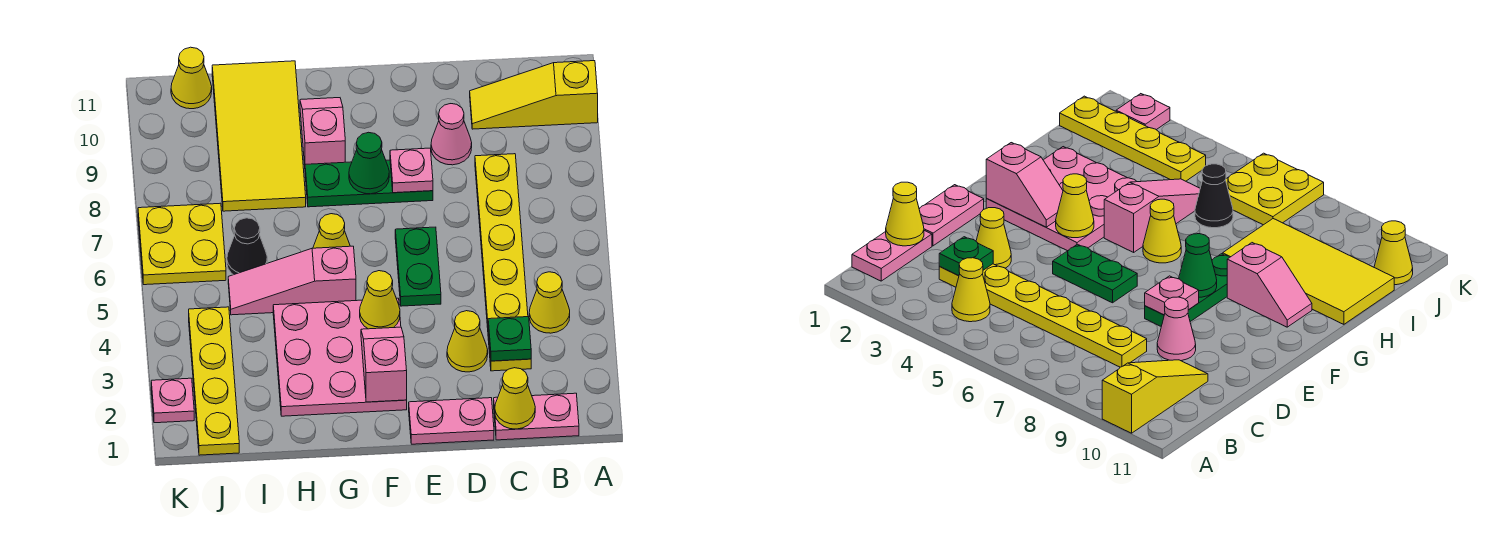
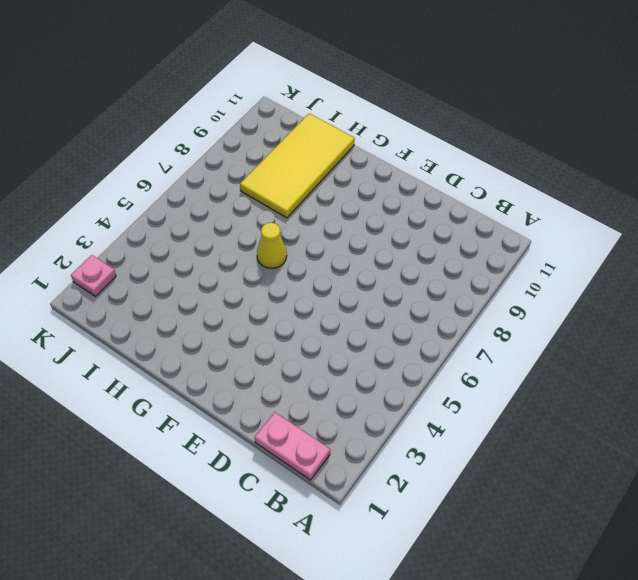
none -> yellow slope A10:C10 level 1 top A
none -> yellow cone B4 level 1
none -> yellow plate C3:C8 level 1

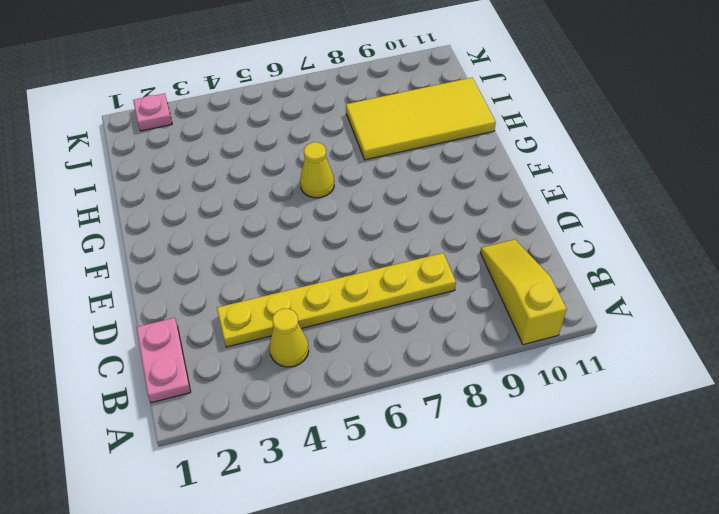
none -> pink plate D1:E1 level 1
none -> yellow cone D3 level 1
none -> pink cone D9 level 1

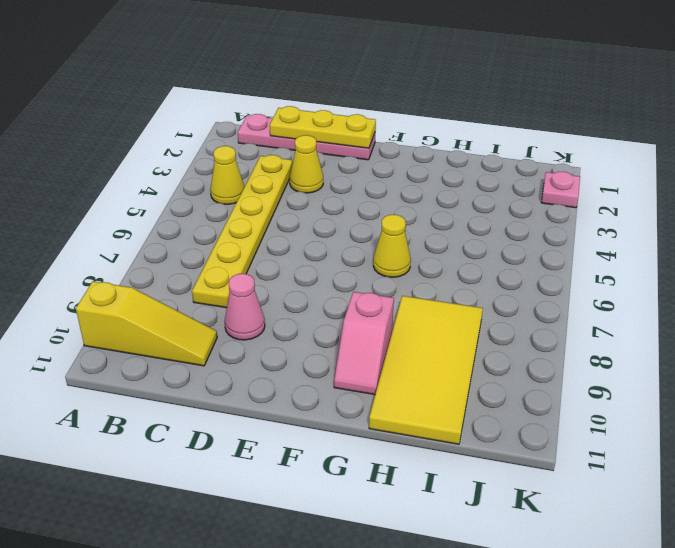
yellow plate C1:E1 level 2 -> yellow cone C1 level 2
none -> green plate E5:E6 level 1
none -> green plate E8:G8 level 1
none -> pink plate F2:H4 level 1

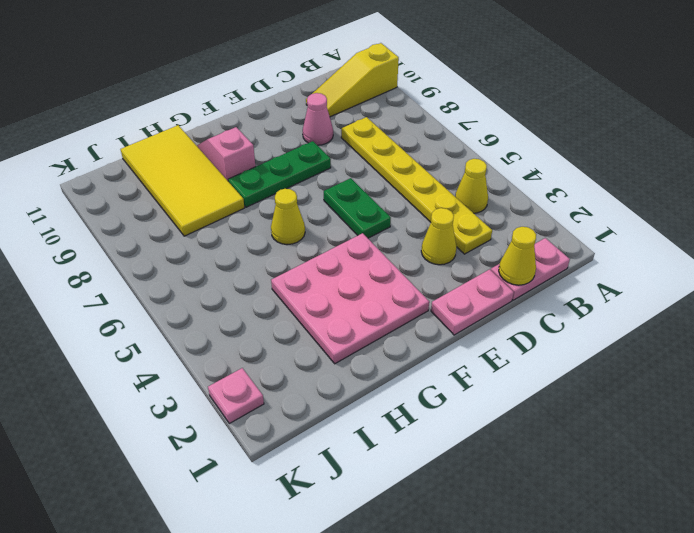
none -> pink slope G5:I5 level 1 top G
none -> black cone I6 level 1
none -> yellow plate J1:J4 level 1

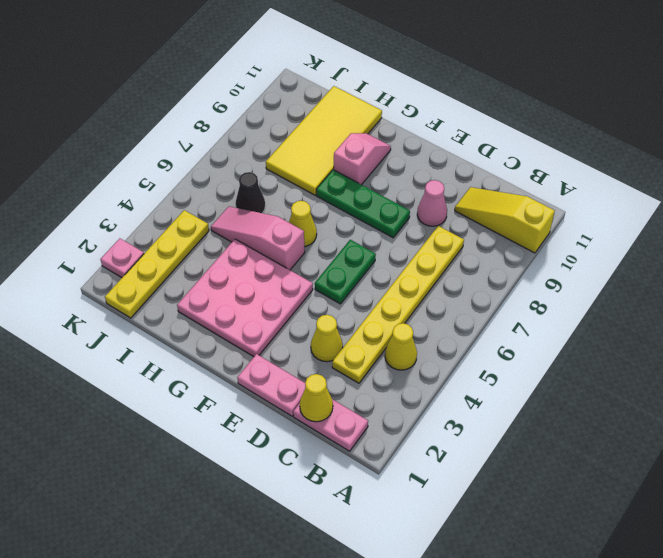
none -> yellow plate J6:K7 level 1
none -> yellow cone J11 level 1
none -> green plate C3 level 2

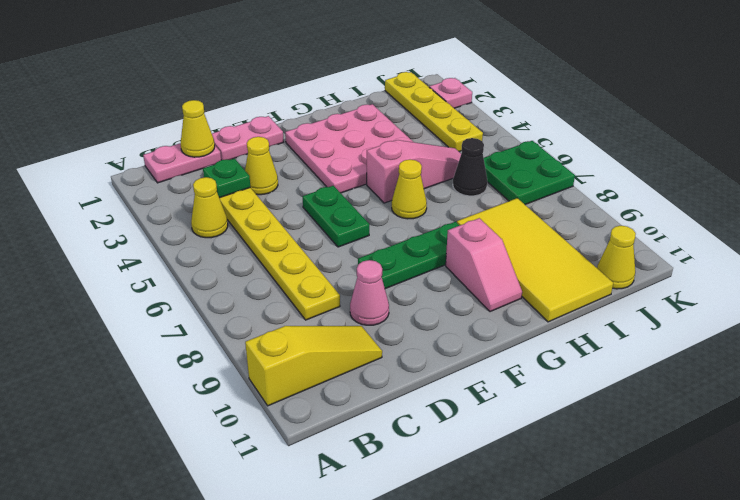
green plate J6:K7 level 1 -> yellow plate J6:K7 level 1
none -> pink plate E8 level 2
none -> pink slope F2:F3 level 2 top 2
none -> yellow cone F4 level 2

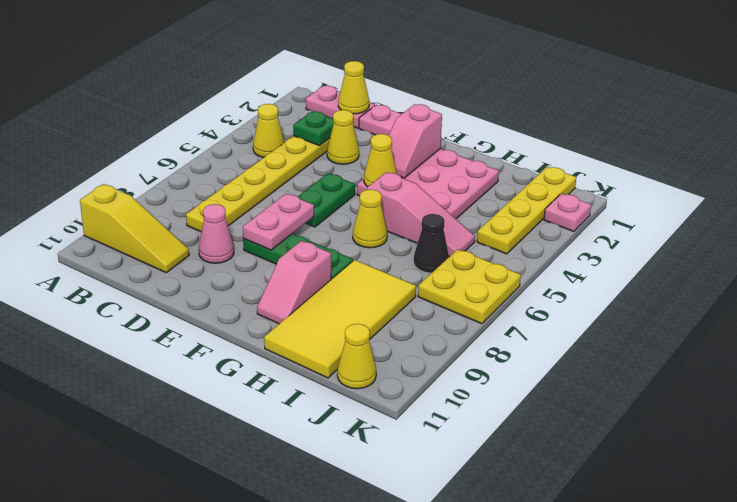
pink plate E7:E8 level 2 -> pink plate E8 level 2
none -> green cone F8 level 2

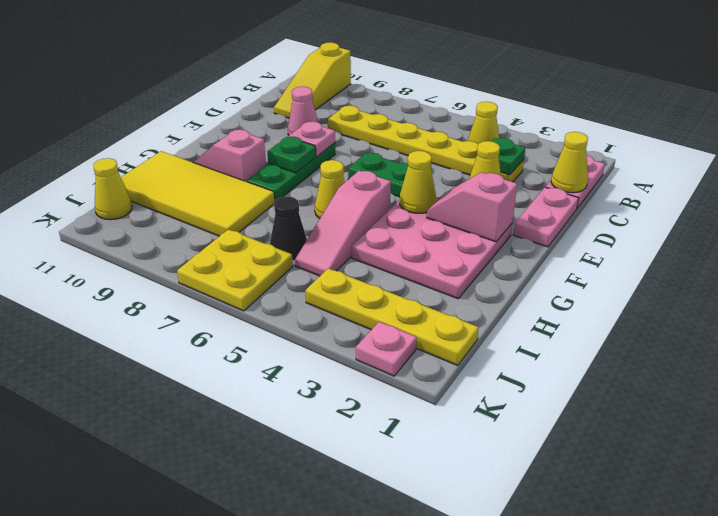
green plate F8 level 2 -> green cone F8 level 2

